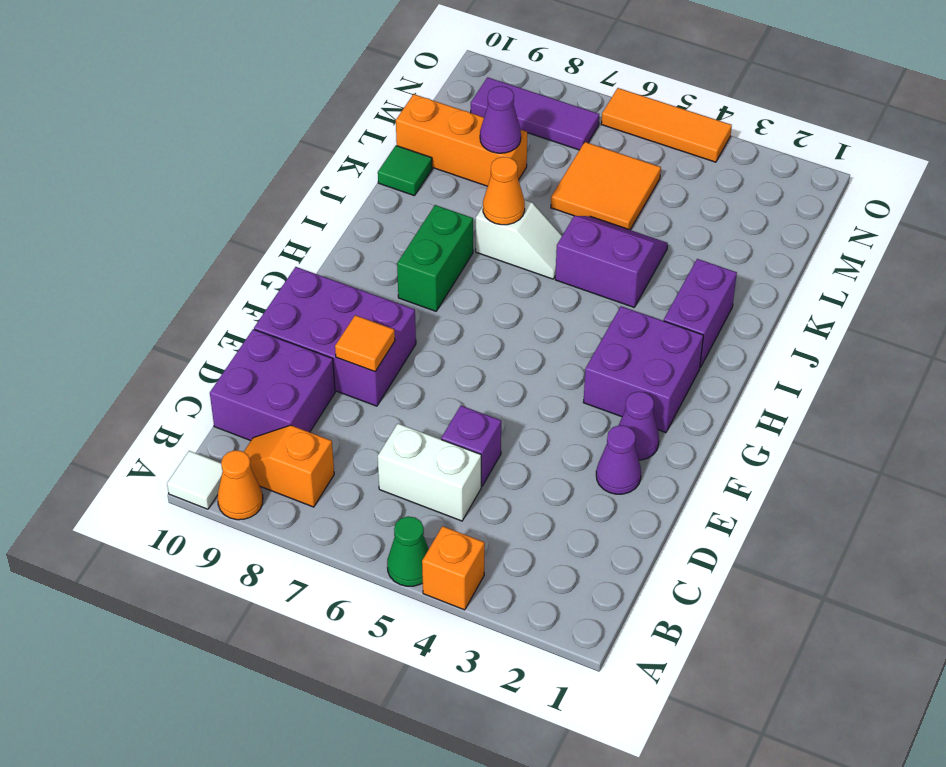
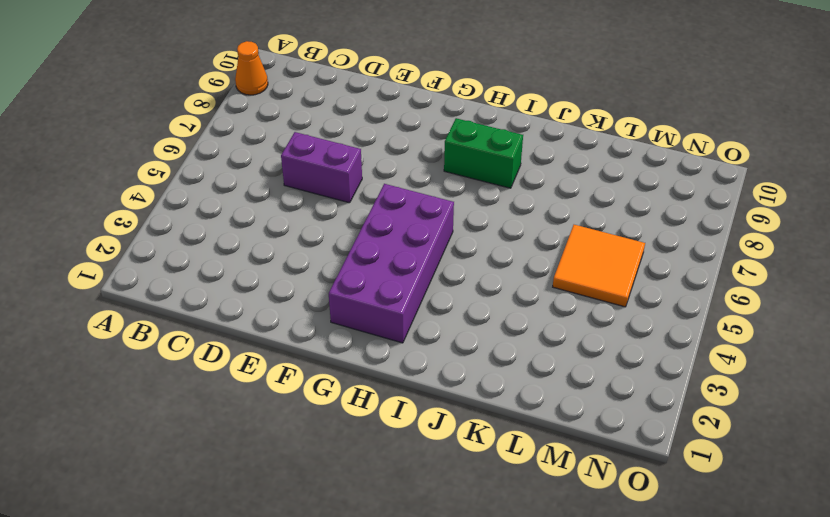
purple brick D6:E6 level 1 -> purple brick I2:J2 level 1
purple brick G2:H5 level 1 -> purple brick G2:H3 level 1
none -> orange brick A4 level 1
none -> green cone A5 level 1
none -> white tile A10 level 1

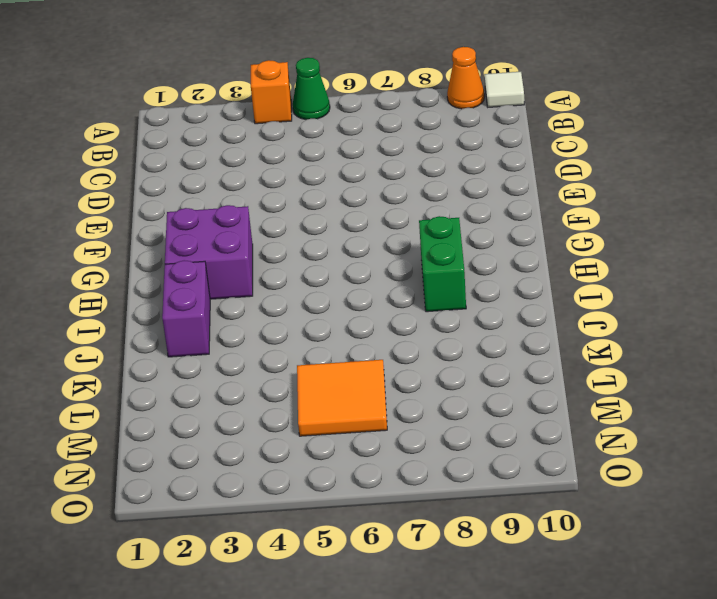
none -> orange slope B8:B9 level 1 top 8
none -> white brick C5:C6 level 1
none -> purple brick C9:D10 level 1

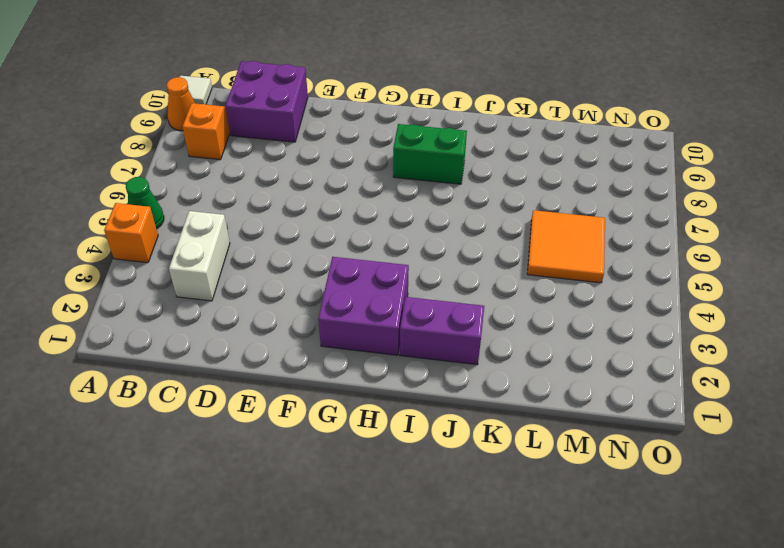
white brick C3:C4 level 1 -> white brick C5:C6 level 1
none -> purple brick D5 level 1
none -> purple cone E2 level 1
none -> purple brick E8:F10 level 1

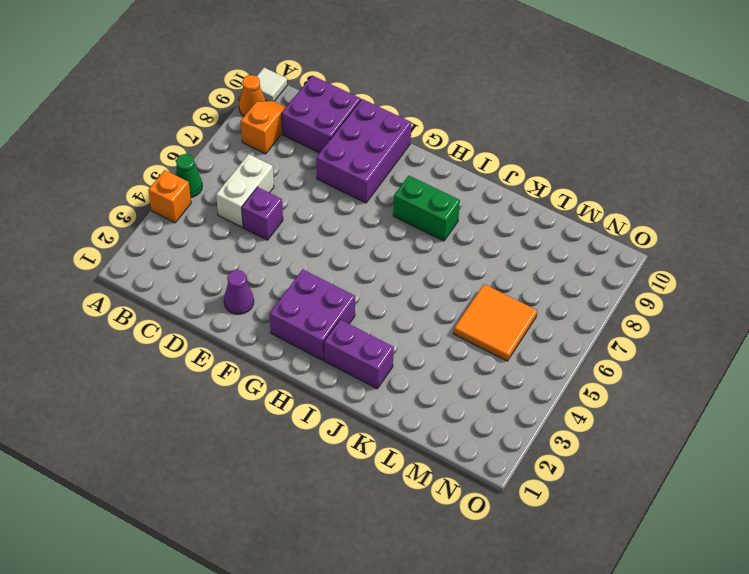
none -> purple cone F2 level 1
none -> purple slope J4:K5 level 1 top J
none -> white slope J6:J7 level 1 top 7

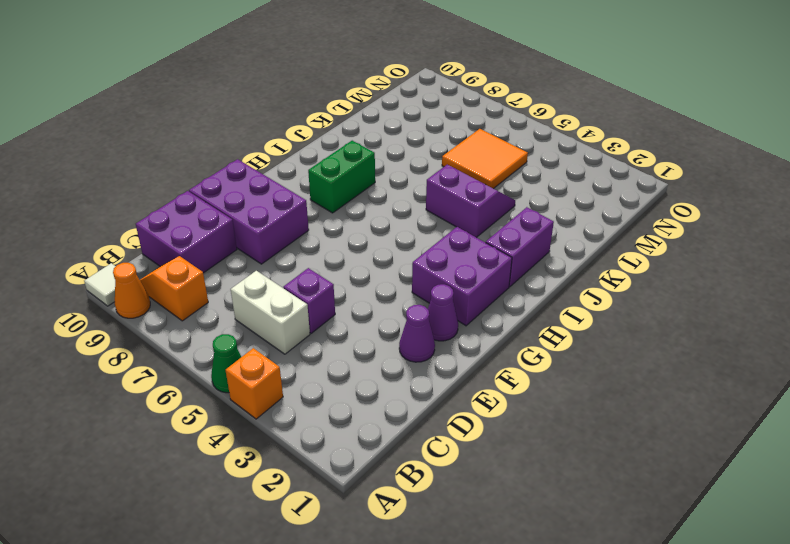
none -> white slope J6:J7 level 1 top 7
none -> green tile K10 level 1
none -> orange brick L8:L10 level 1

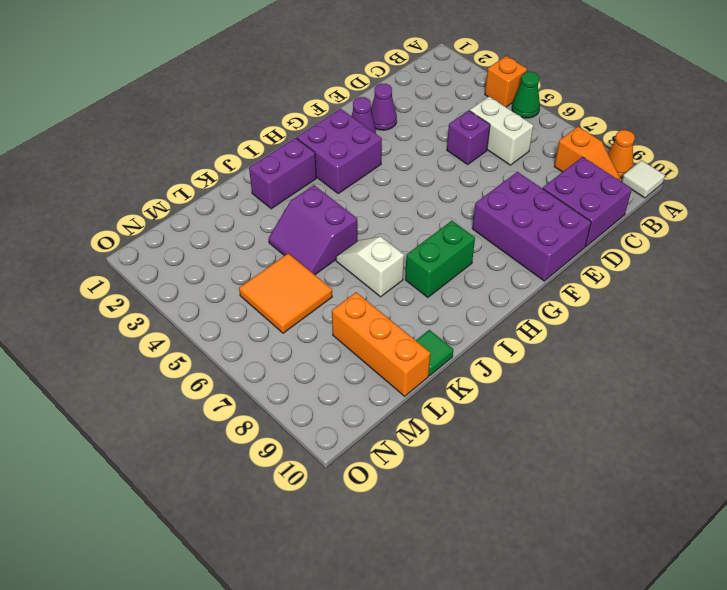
none -> purple tile N7:N9 level 1
none -> orange tile O4:O6 level 1
none -> orange tile E8 level 2

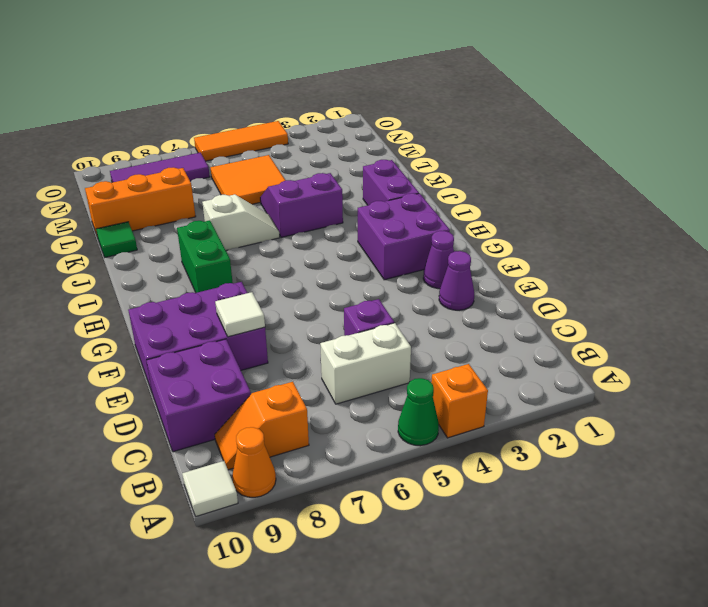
white tile E8 level 2 -> orange tile E8 level 2
none -> orange cone J7 level 2
none -> purple cone L8 level 2

